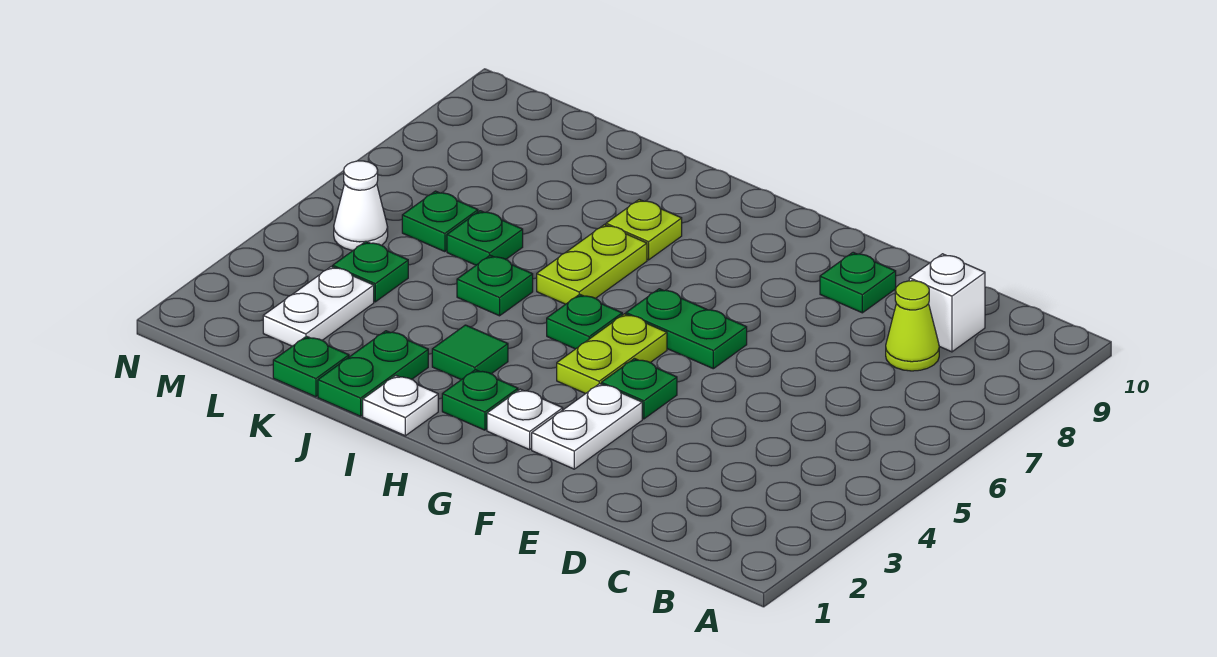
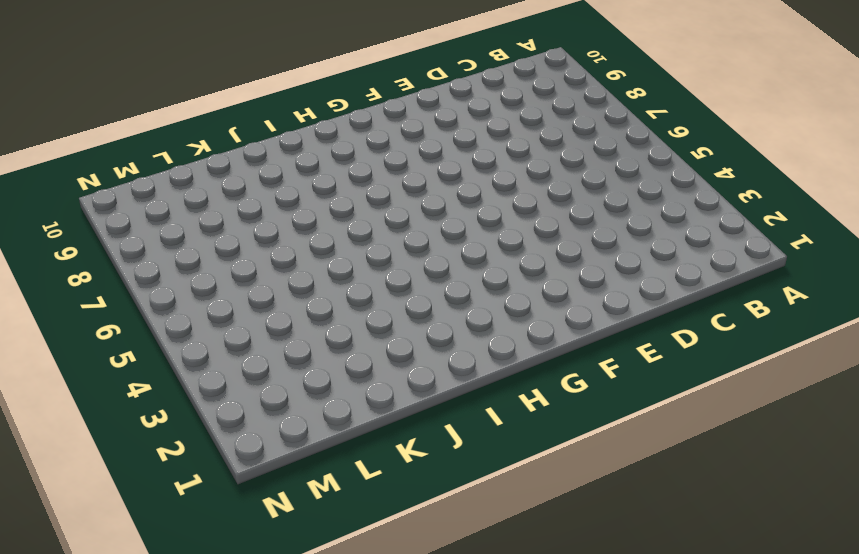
none -> lime cone C8 level 1
none -> white brick C9 level 1
none -> green plate E9 level 1

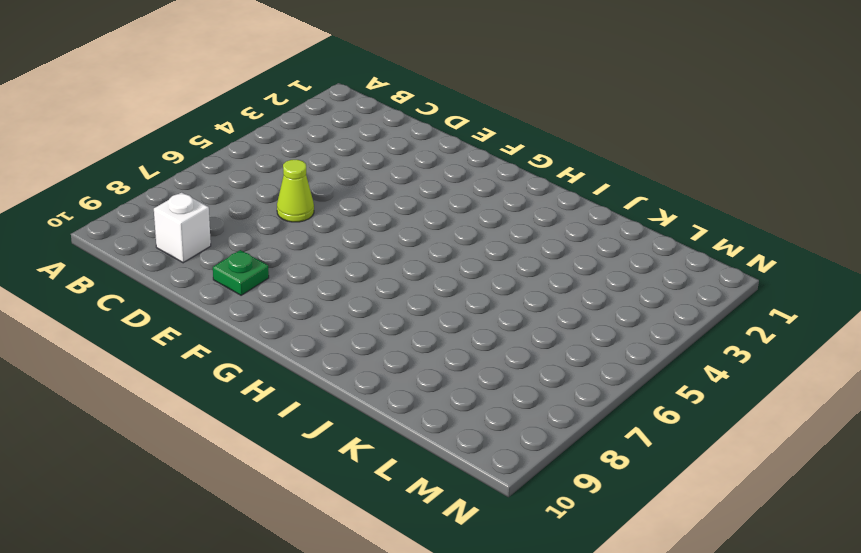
lime cone D6 level 1 -> lime cone C8 level 1
none -> white plate F2:F3 level 1
none -> green plate F4 level 1
none -> green plate F6:G6 level 1

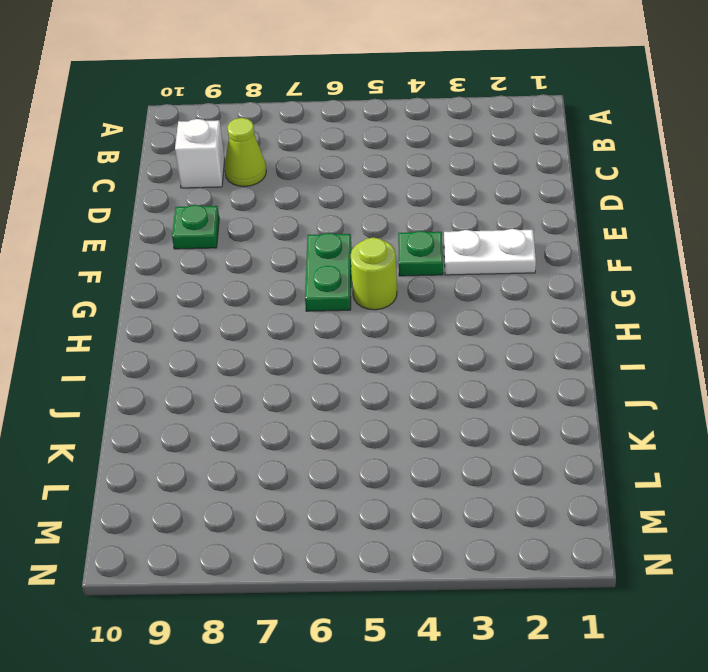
lime round brick G5 level 1 -> lime plate G4:G5 level 1
none -> white plate G2 level 1
none -> green plate H2 level 1
none -> green plate H5 level 1

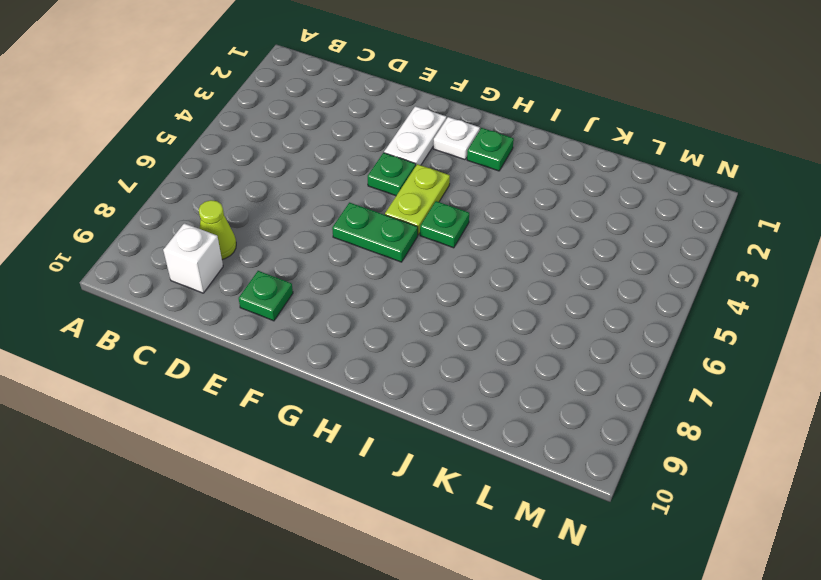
none -> white plate I1 level 1
none -> green tile I3 level 1
none -> lime plate I6:I7 level 1

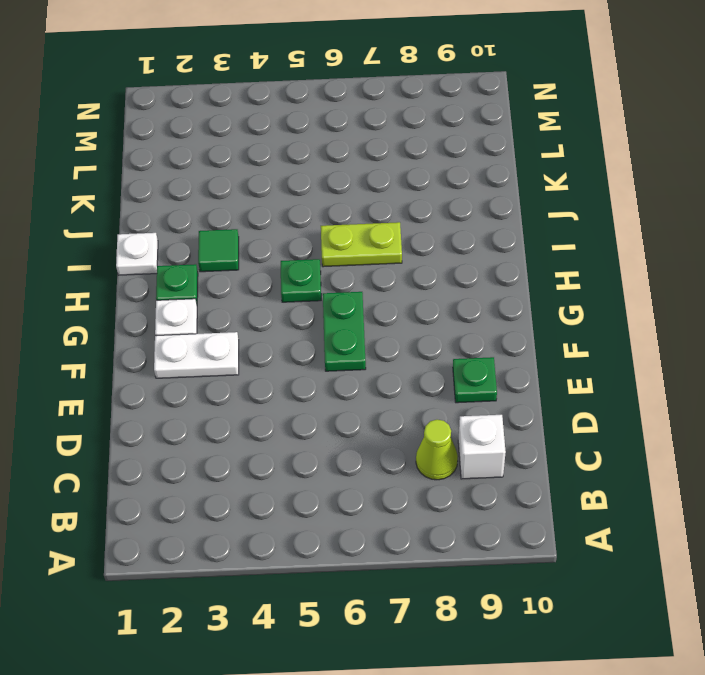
none -> green plate F4 level 1
none -> lime plate G4:G5 level 1
none -> lime plate I8 level 1

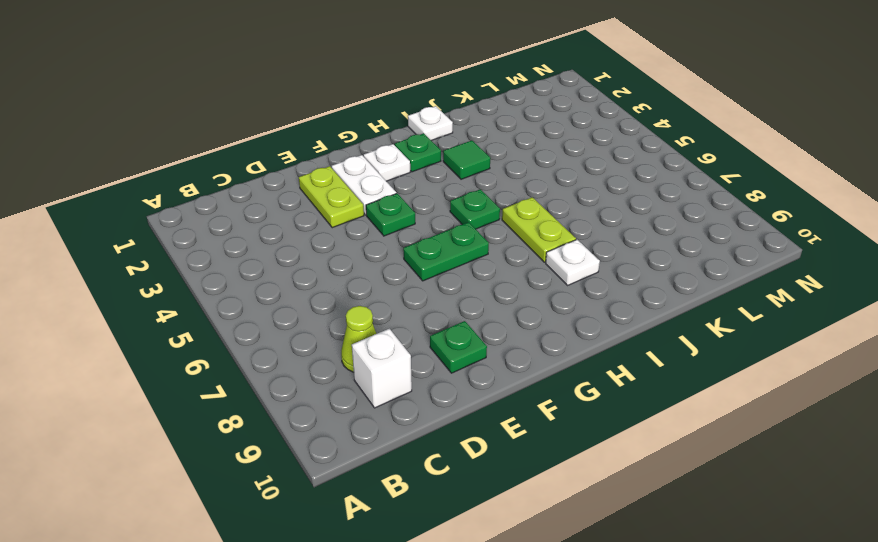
lime plate E2:E3 level 1 -> lime plate G4:G5 level 1
white plate I8 level 1 -> lime plate I8 level 1
none -> green plate J1:J2 level 1
none -> green plate J5 level 1
none -> green plate K1 level 1

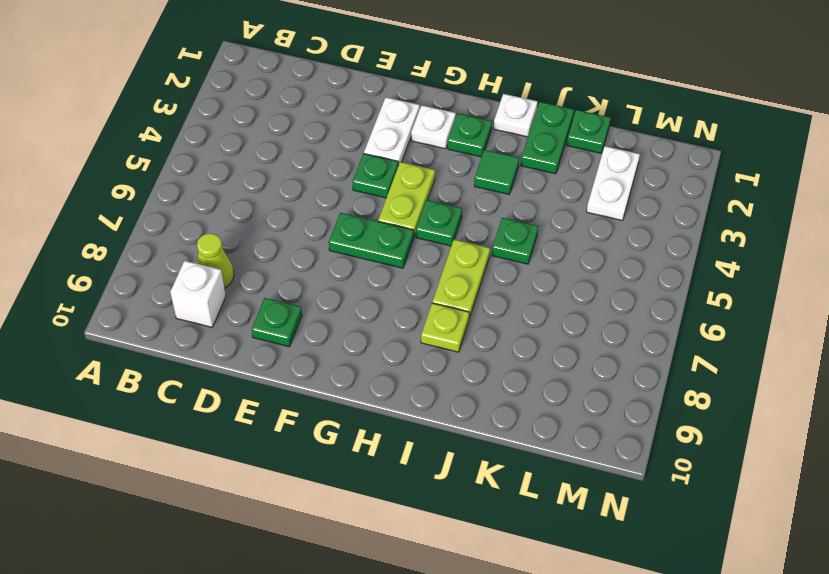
none -> green plate K6 level 1
none -> green plate L4 level 1
none -> green plate L6 level 1

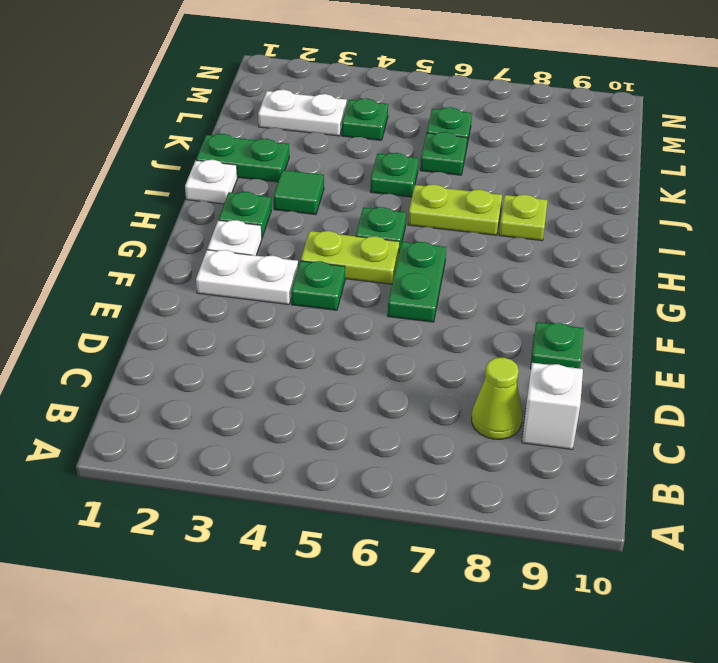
none -> green plate K1 level 1
none -> white cone M5 level 1

